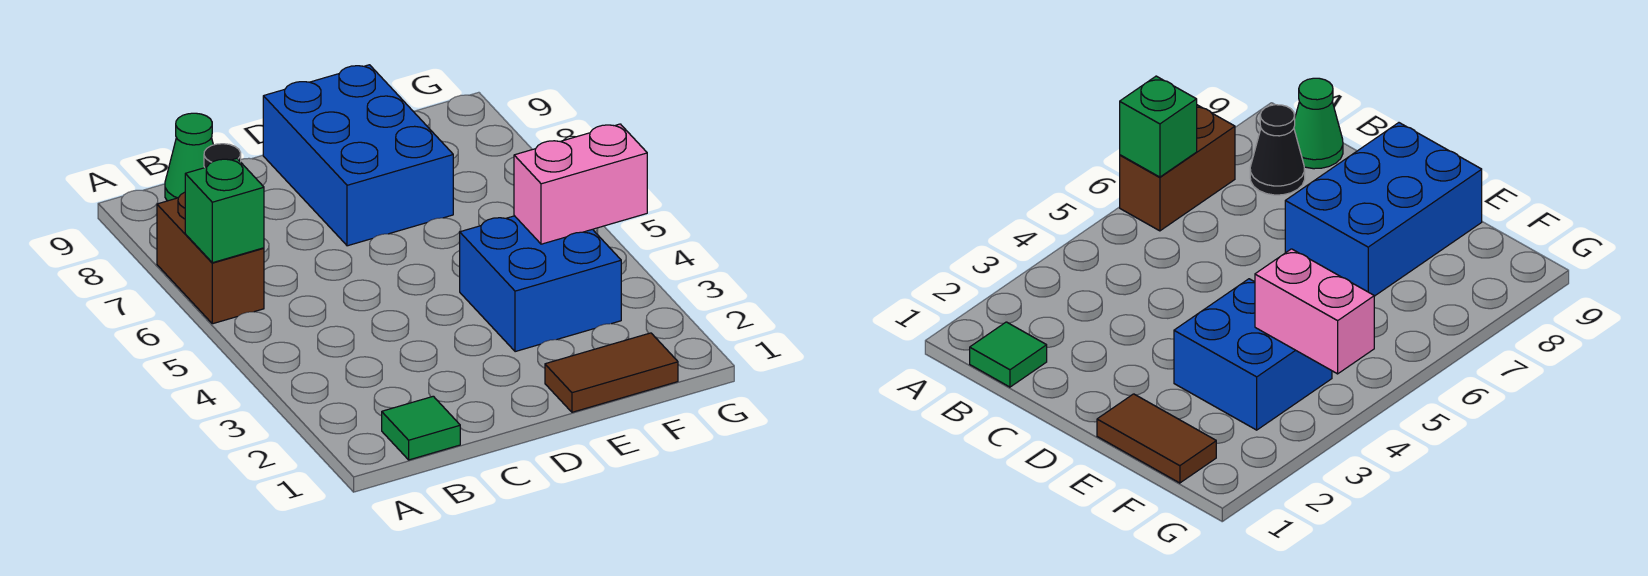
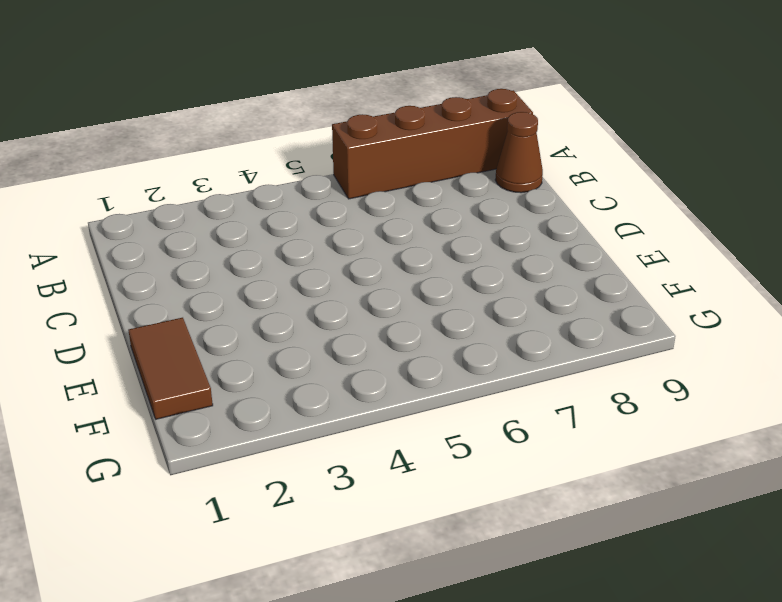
brown brick A6:A9 level 1 -> brown brick A6:A7 level 1
brown cone B9 level 1 -> green cone B9 level 1
none -> green tile B1 level 1
none -> black cone B8 level 1

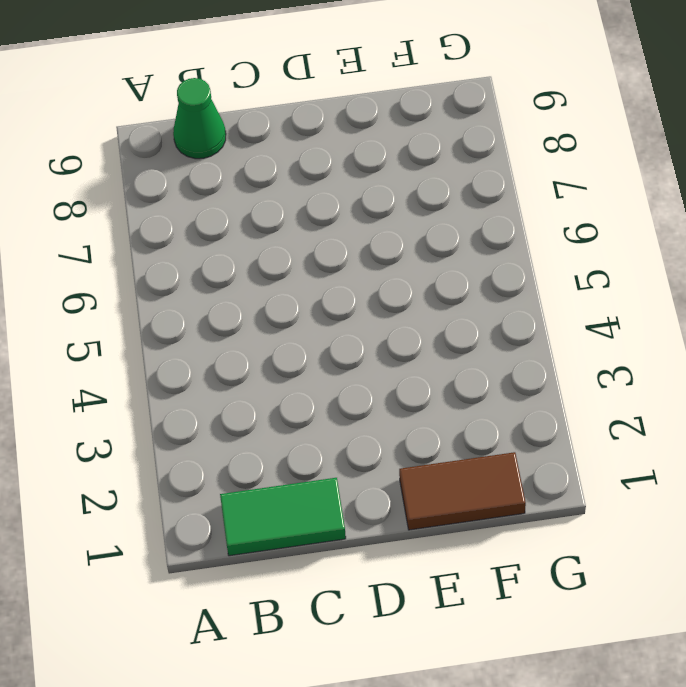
green tile B1:C1 level 1 -> green tile B1 level 1
none -> brown brick A6:A7 level 1
none -> black cone B8 level 1

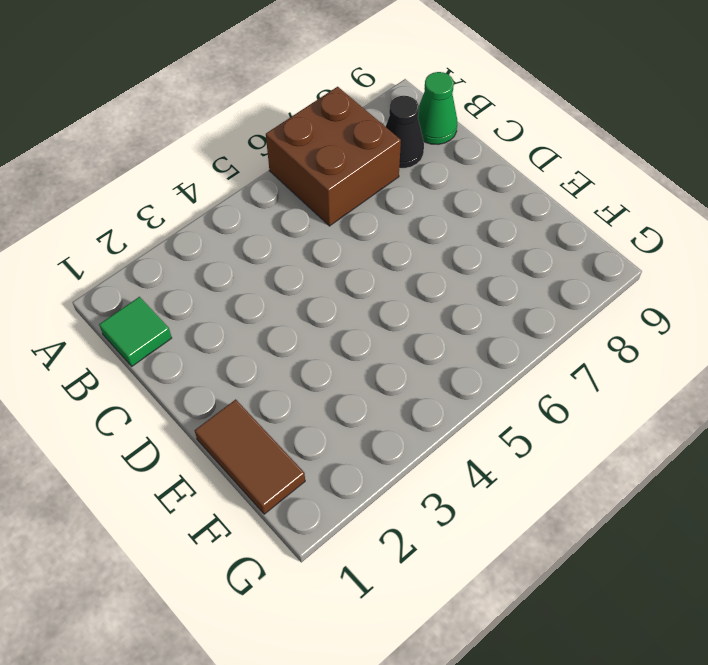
brown brick A6:B7 level 1 -> brown brick A6:A7 level 1
none -> blue brick D7:E9 level 1
none -> blue brick E3:F4 level 1

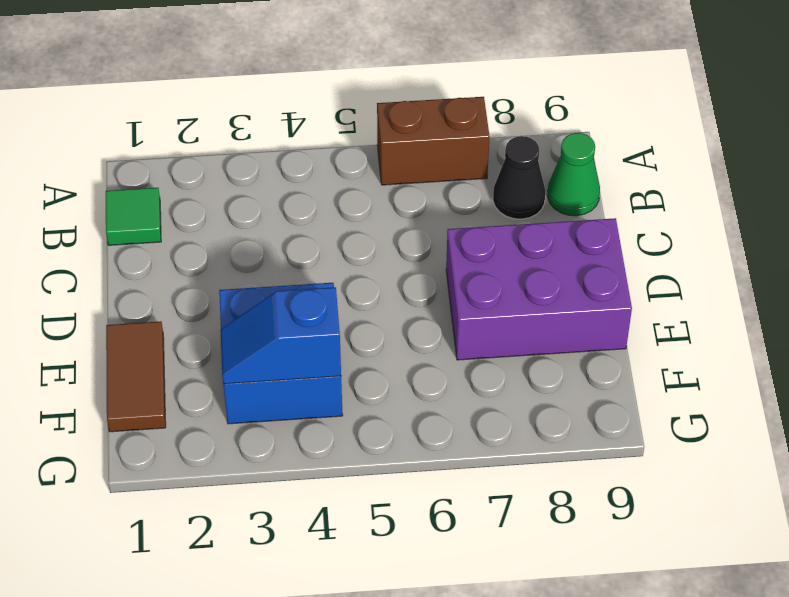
purple brick D7:E9 level 1 -> blue brick D7:E9 level 1
blue slope F3:F4 level 2 top 4 -> pink brick F4:G4 level 2
none -> green brick A6 level 2

